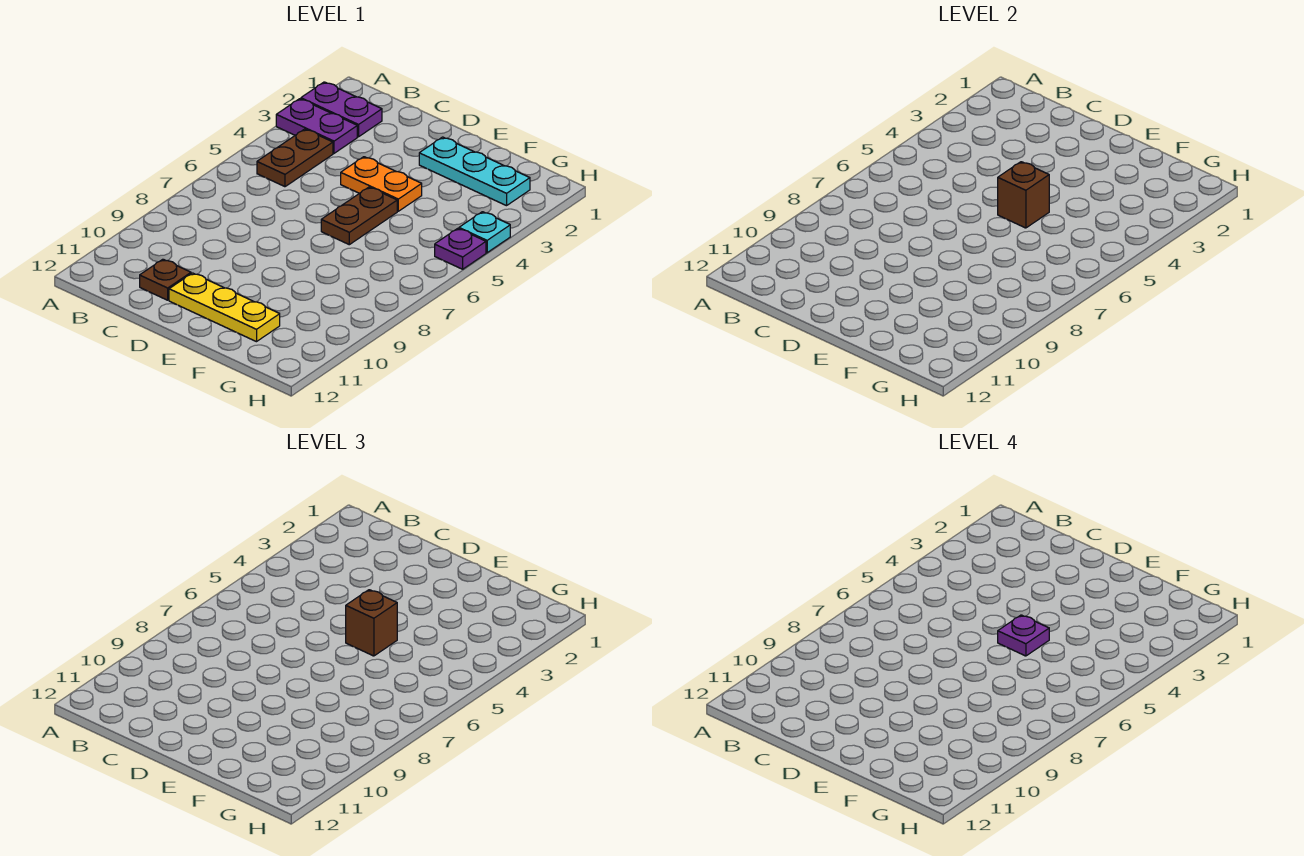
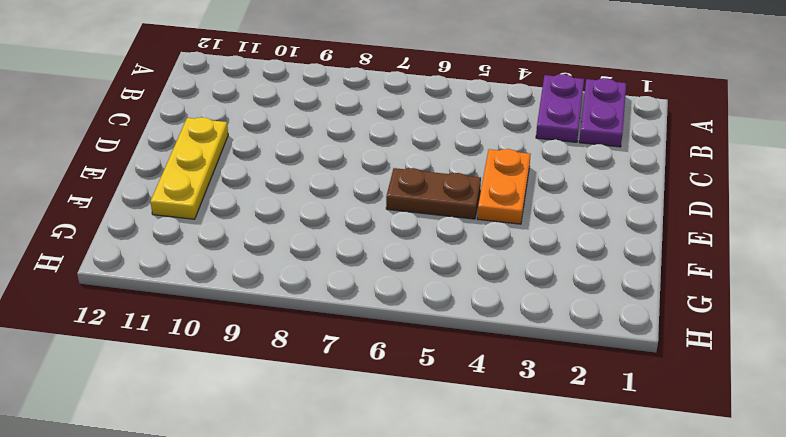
none -> brown plate B4:B5 level 1
none -> brown plate C11 level 1
none -> cyan plate E2:G2 level 1

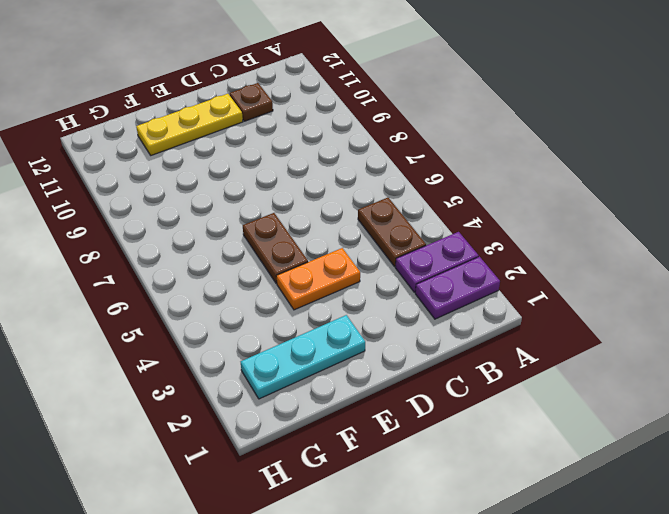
none -> cyan plate H4 level 1
none -> purple plate H5 level 1
none -> brown brick E5 level 2

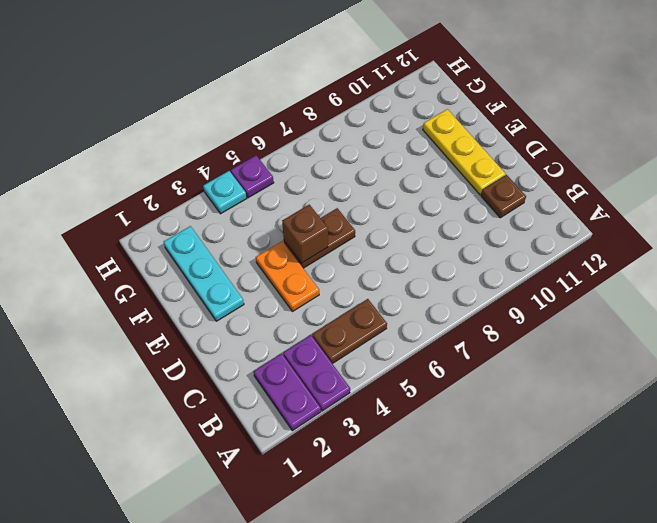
none -> brown brick E5 level 3
none -> purple plate E5 level 4

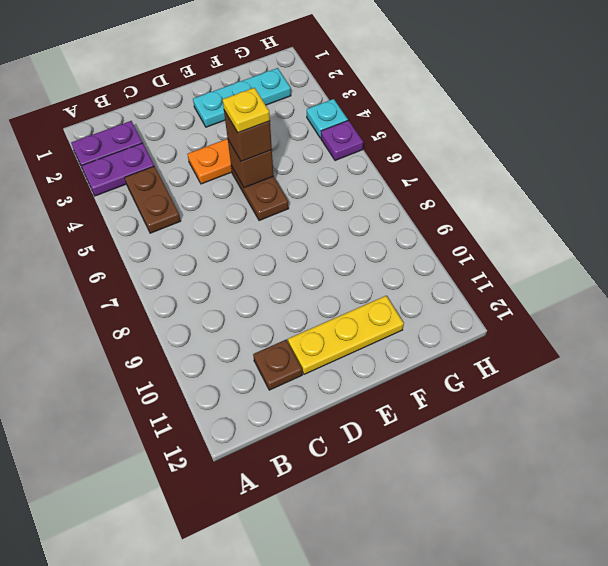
yellow plate E5 level 4 -> purple plate E5 level 4

